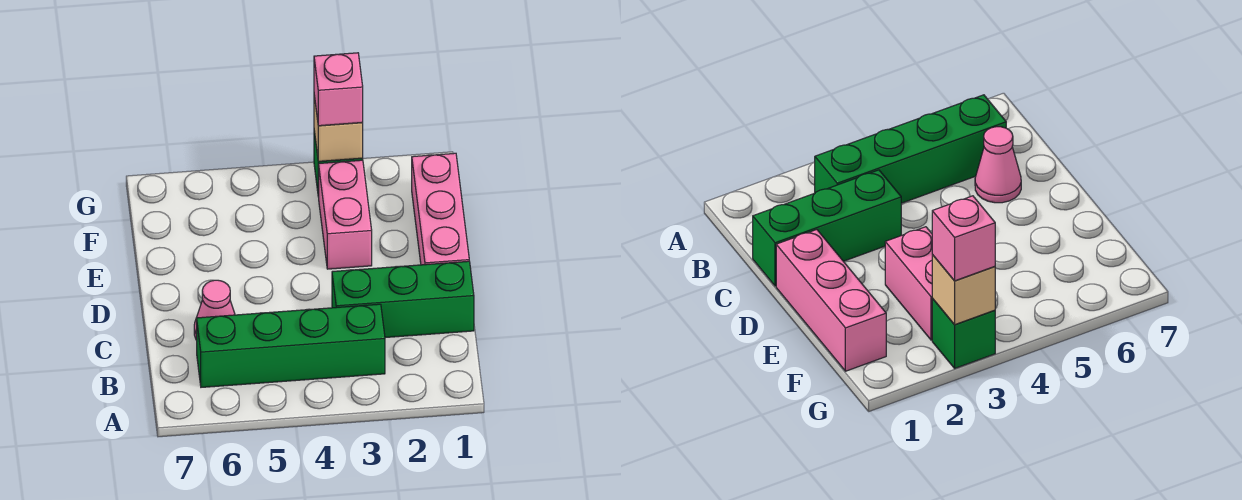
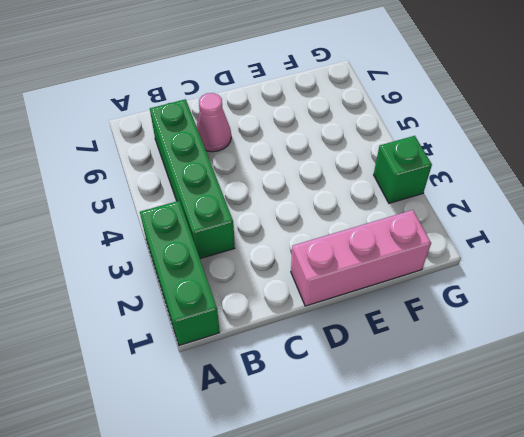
green brick A1:A3 level 1 -> green brick C1:C3 level 1
none -> pink brick E3:F3 level 1
none -> tan brick G3 level 2

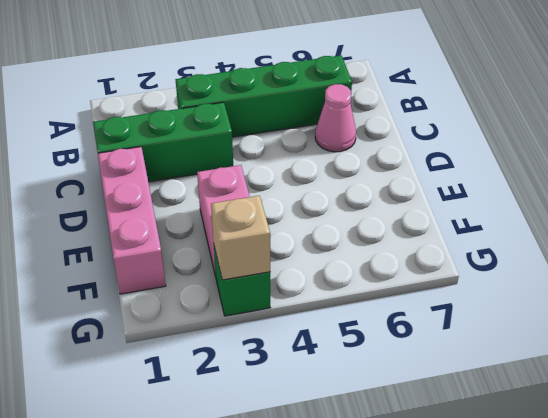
none -> pink brick G3 level 3

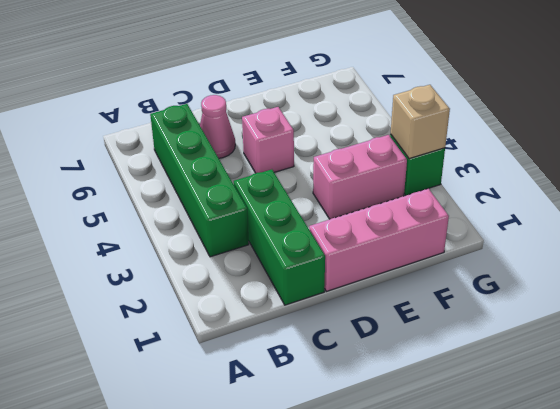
pink brick D5 level 1 -> pink brick G3 level 3

